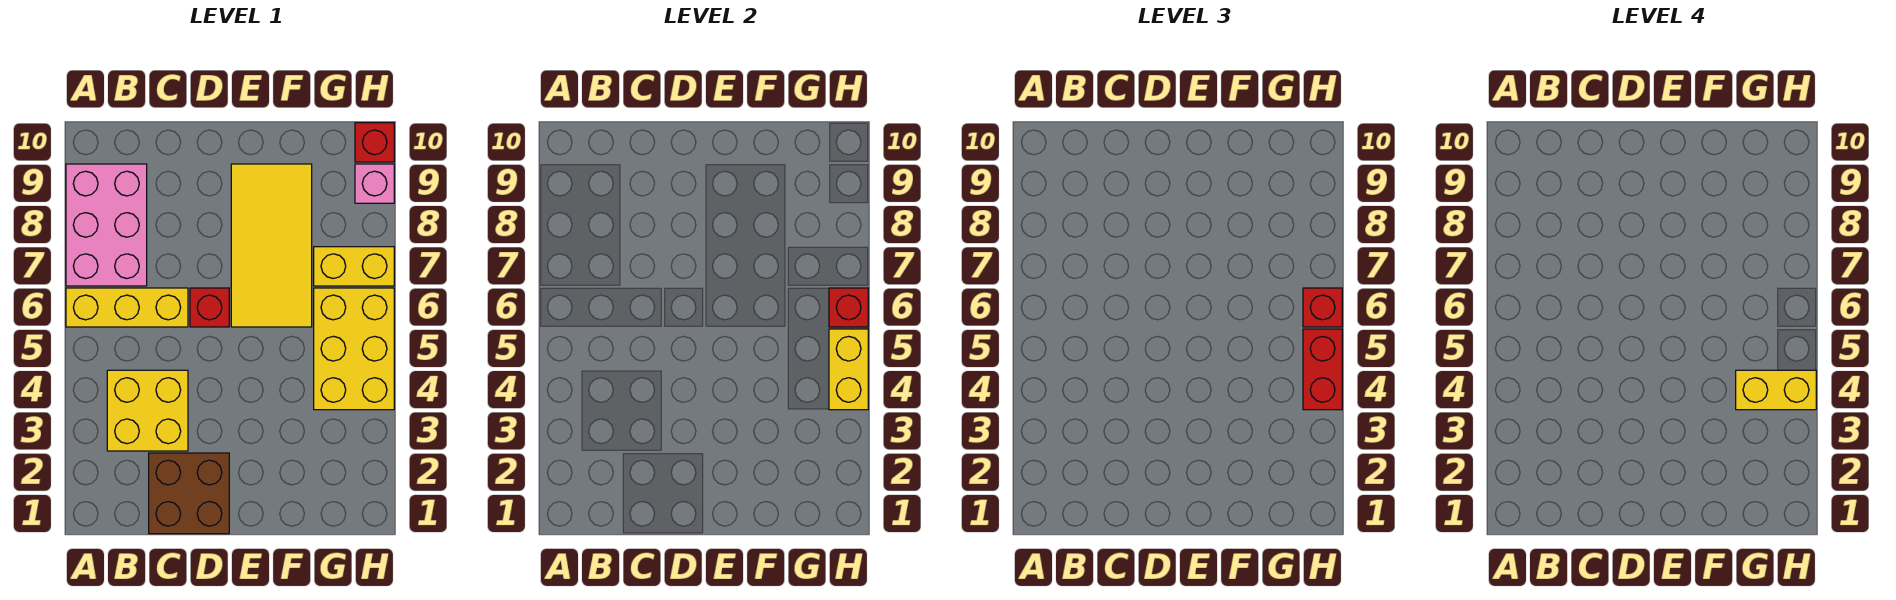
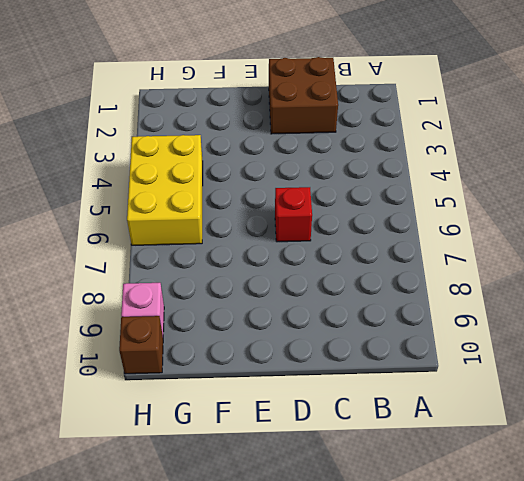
brown brick H10 level 1 -> red brick H10 level 1
none -> yellow brick A6:C6 level 1
none -> pink brick A7:B9 level 1
none -> yellow brick B3:C4 level 1

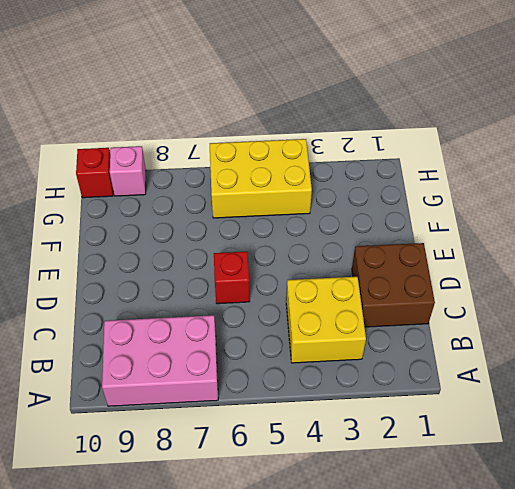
none -> yellow brick A6:C6 level 1
none -> yellow tile E6:F9 level 1
none -> yellow brick G7:H7 level 1

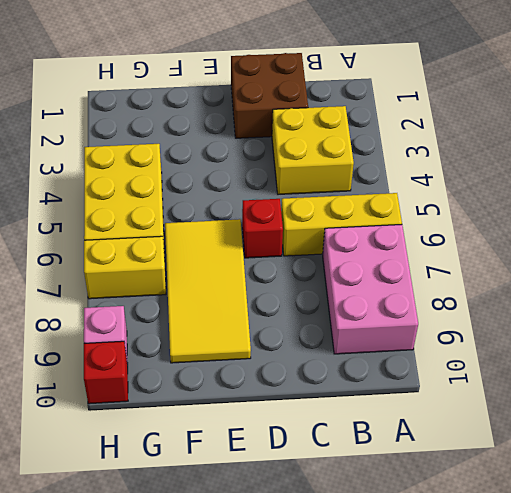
none -> yellow brick H4:H5 level 2
none -> red brick H6 level 2
none -> red brick H4:H5 level 3

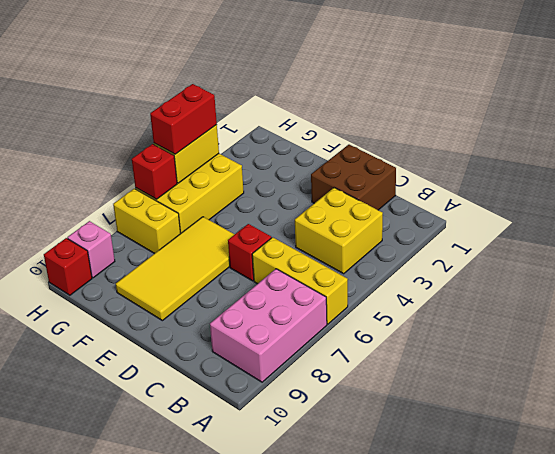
none -> red brick H6 level 3
none -> yellow brick G4:H4 level 4

